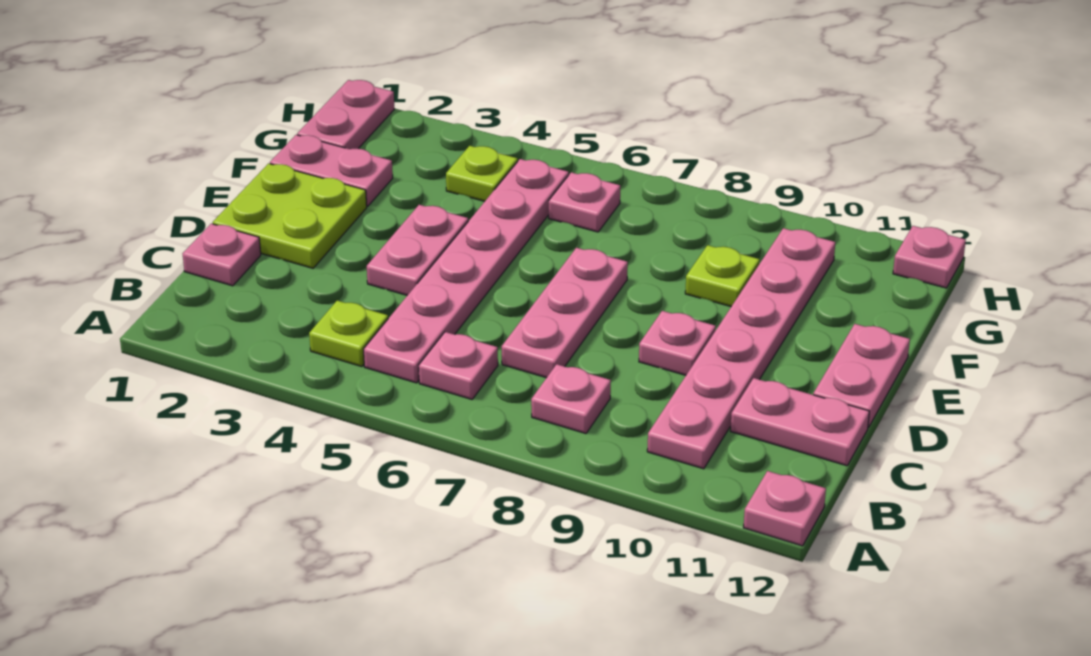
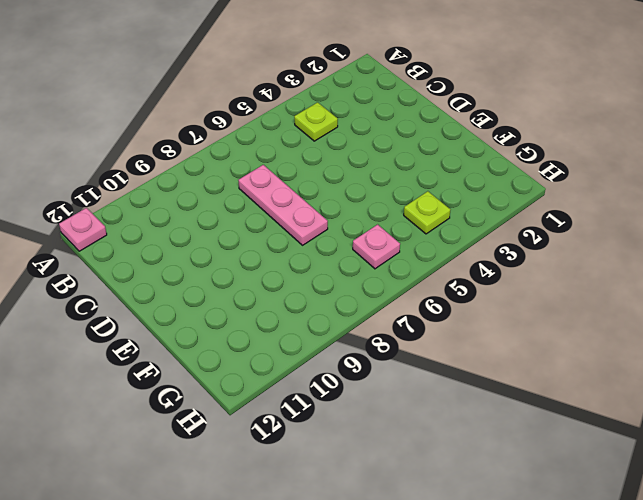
none -> pink plate B5:G5 level 1
none -> pink plate B6 level 1
none -> pink plate B8 level 1

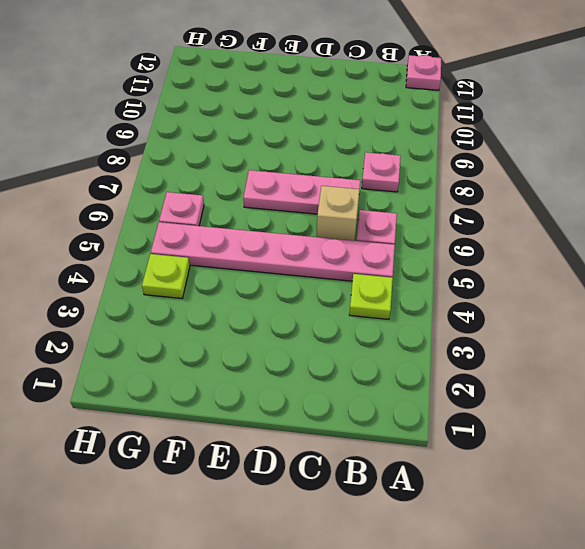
tan brick C6 level 1 -> none
none -> pink plate B10:G10 level 1
none -> pink plate C1 level 1
none -> pink plate C11:C12 level 1

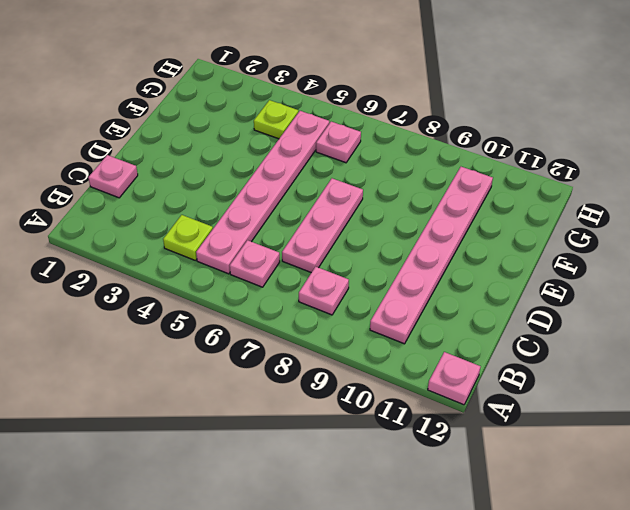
none -> pink plate C11:C12 level 1
none -> lime plate D1:E2 level 1
none -> pink plate D4:E4 level 1

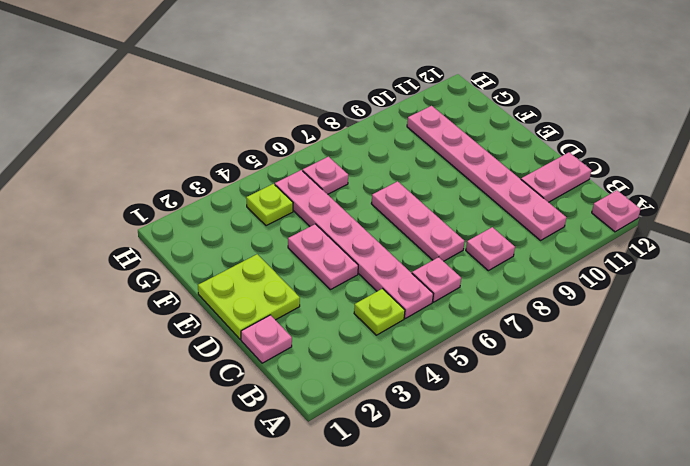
none -> pink plate D9 level 1
none -> pink plate D12:E12 level 1
none -> pink plate F1:F2 level 1

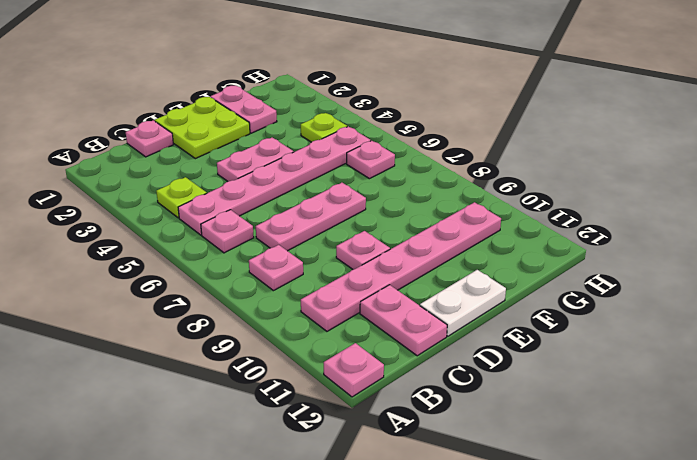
white plate D12:E12 level 1 -> pink plate D12:E12 level 1
none -> lime plate F9 level 1
none -> pink plate G1:H1 level 1
none -> pink plate H12 level 1

